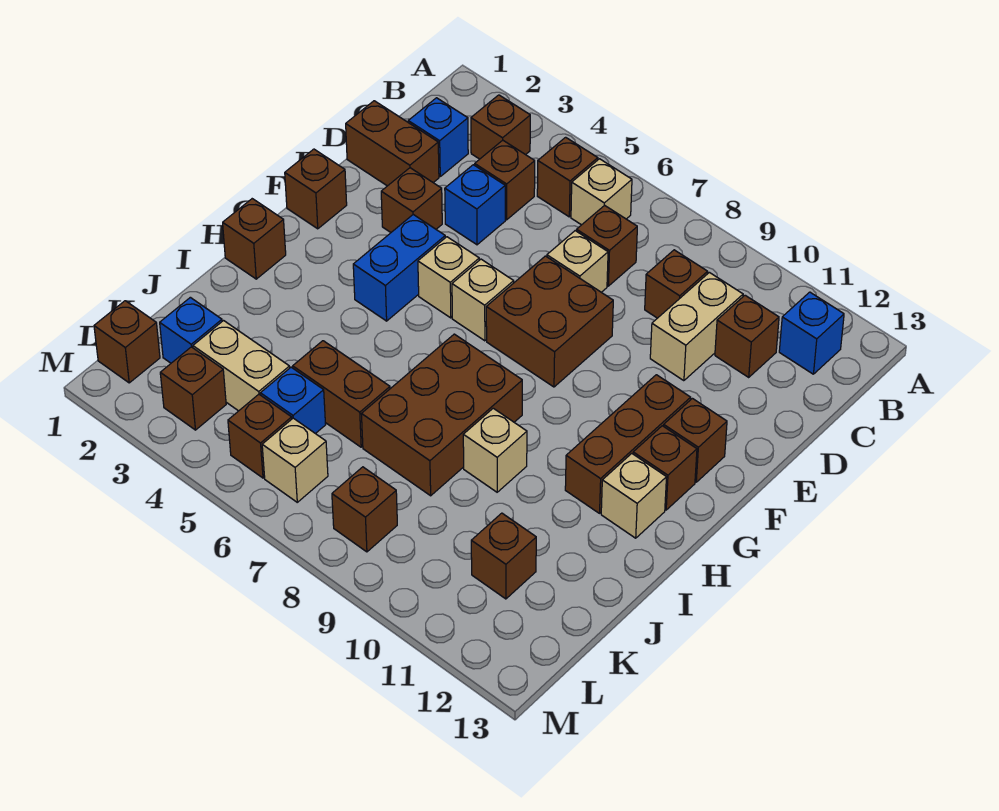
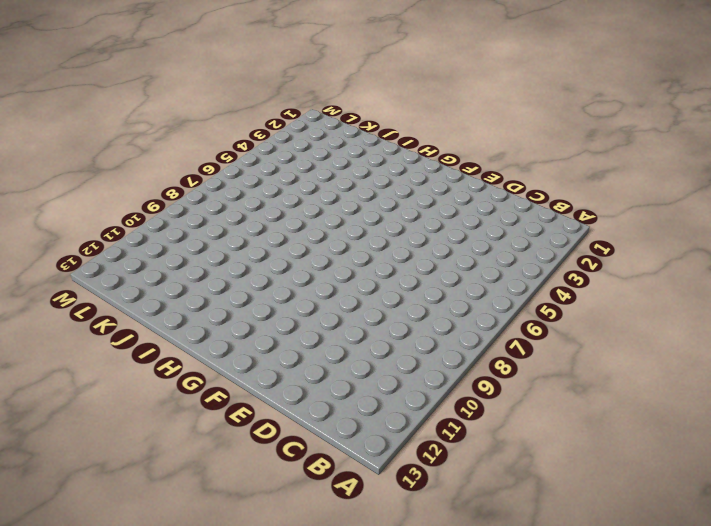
none -> brown brick B3 level 1
none -> brown brick B5 level 1
none -> tan brick B6 level 1
none -> blue brick B12 level 1

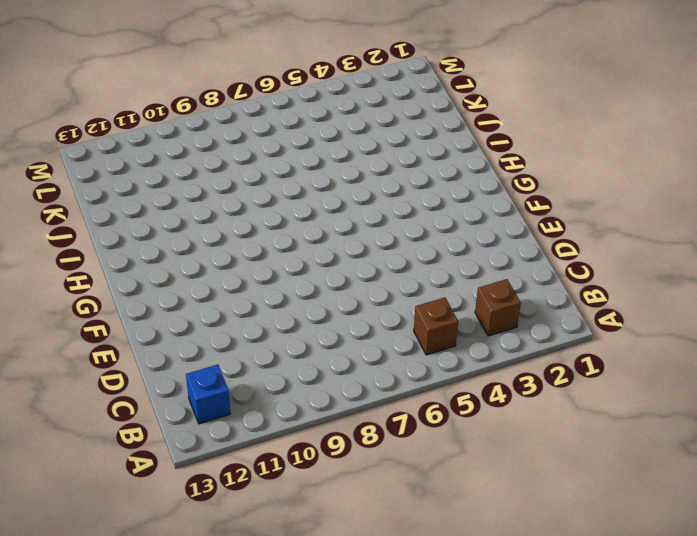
none -> tan brick B6 level 1
none -> blue brick C2 level 1
none -> brown brick C4 level 1
none -> brown brick C7 level 1

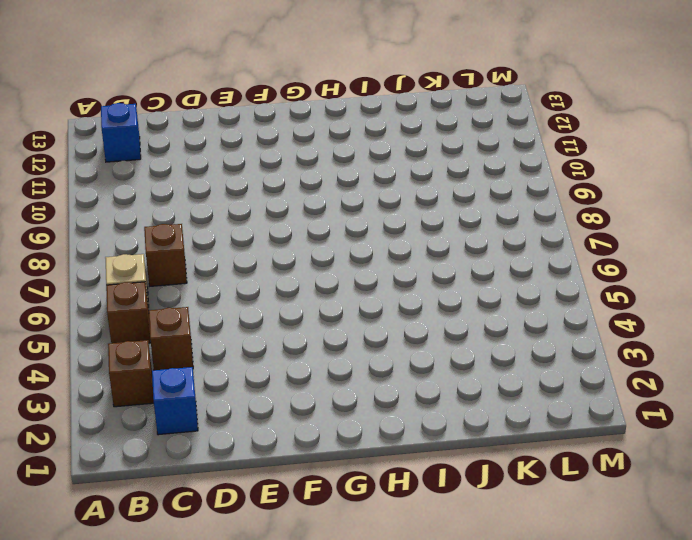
none -> brown brick C9 level 1
none -> tan brick C10:D10 level 1
none -> brown brick C11 level 1
none -> brown brick D1:D2 level 1

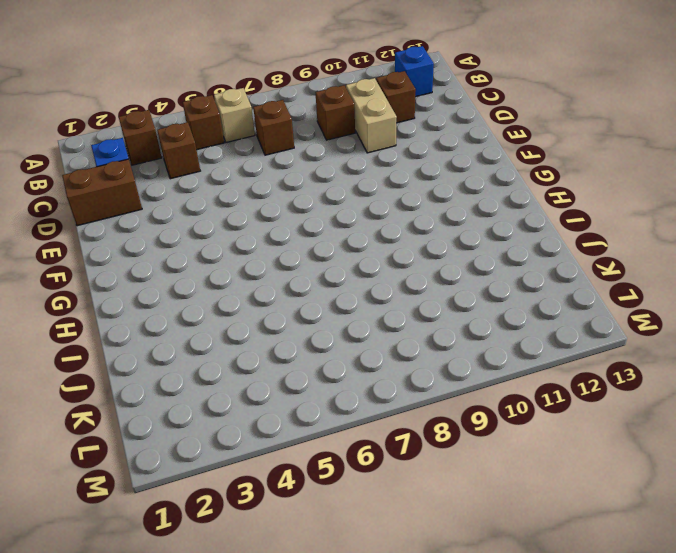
none -> blue brick D4 level 1
none -> tan brick D7 level 1
none -> brown brick E3 level 1
none -> brown brick E7:F8 level 1

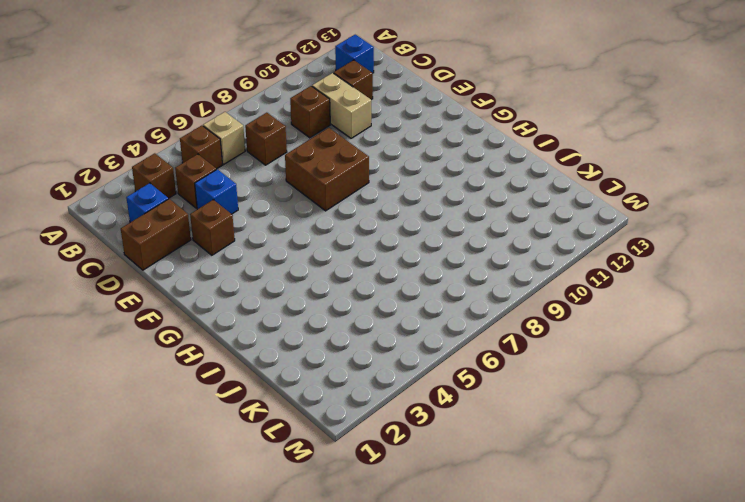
none -> tan brick D7 level 1
none -> brown brick F1 level 1
none -> blue brick F4:G4 level 1
none -> tan brick F5 level 1

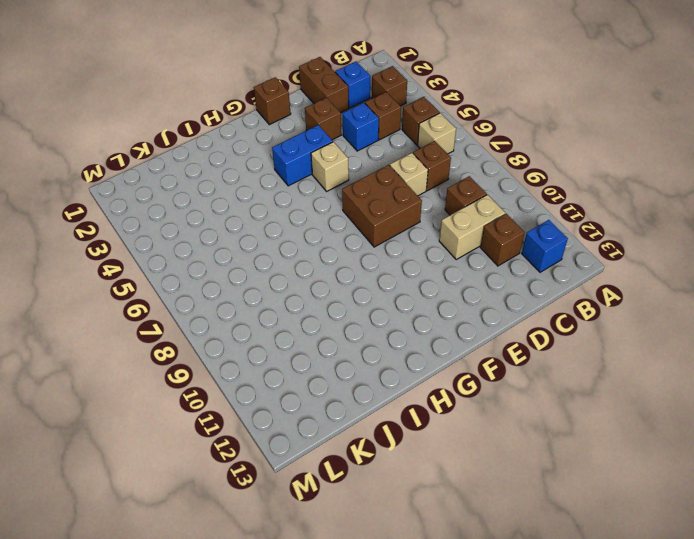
none -> tan brick F6 level 1
none -> brown brick F11:H11 level 1
none -> brown brick F12 level 1
none -> brown brick G12 level 1

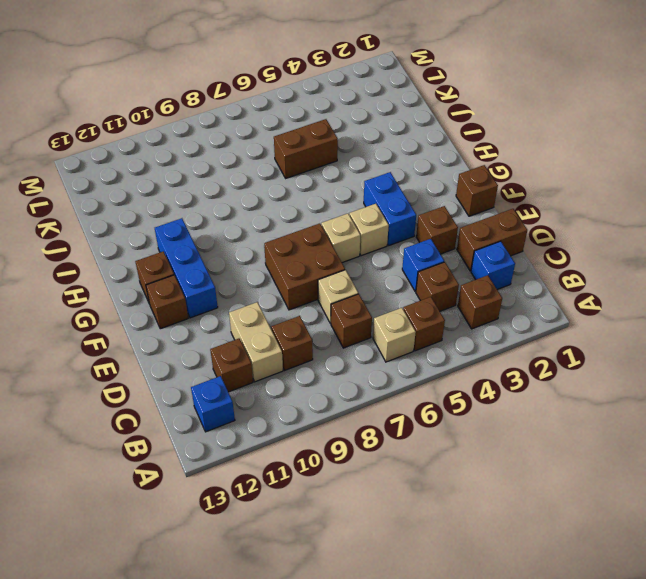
blue brick F11:H11 level 1 -> brown brick F11:H11 level 1
none -> brown brick H1 level 1
none -> brown brick H7:J8 level 1
none -> tan brick H12 level 1
none -> tan brick I9 level 1

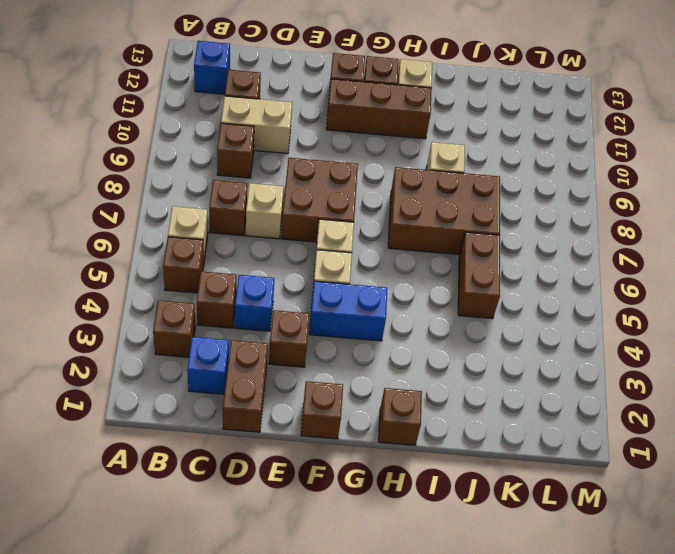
none -> blue brick K2 level 1
none -> tan brick K3:K4 level 1
none -> blue brick K5 level 1
none -> brown brick K11 level 1

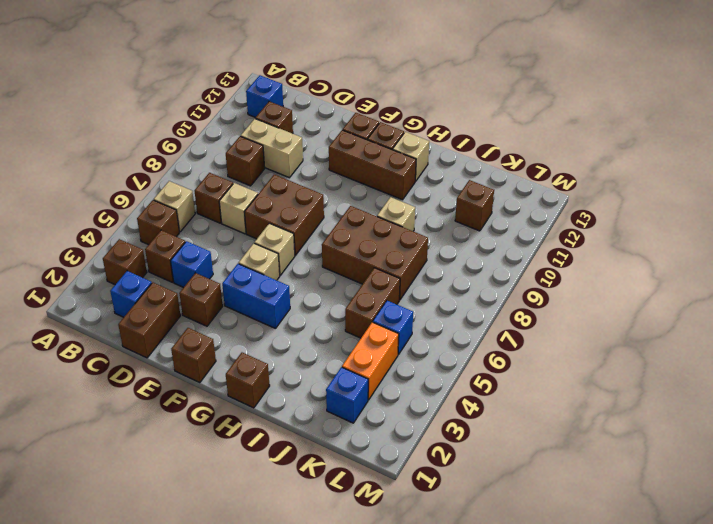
orange brick K3:K4 level 1 -> tan brick K3:K4 level 1
none -> brown brick L1 level 1
none -> brown brick L3 level 1
none -> brown brick L5 level 1
none -> tan brick L6 level 1

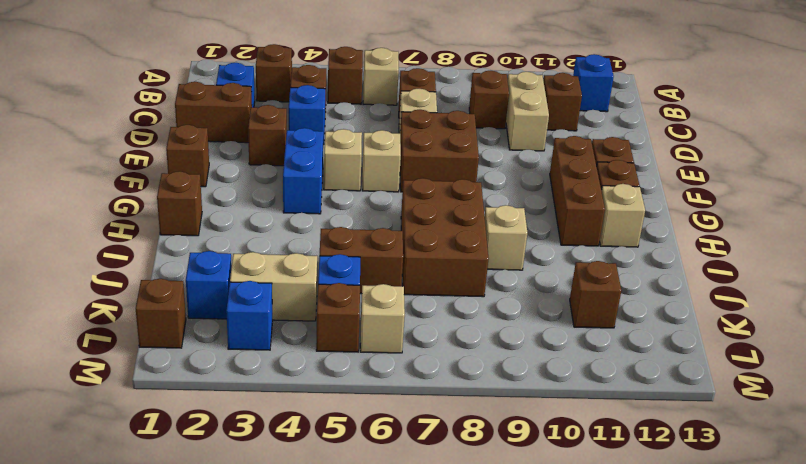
blue brick L3 level 1 -> brown brick L3 level 1
none -> brown brick L8 level 1

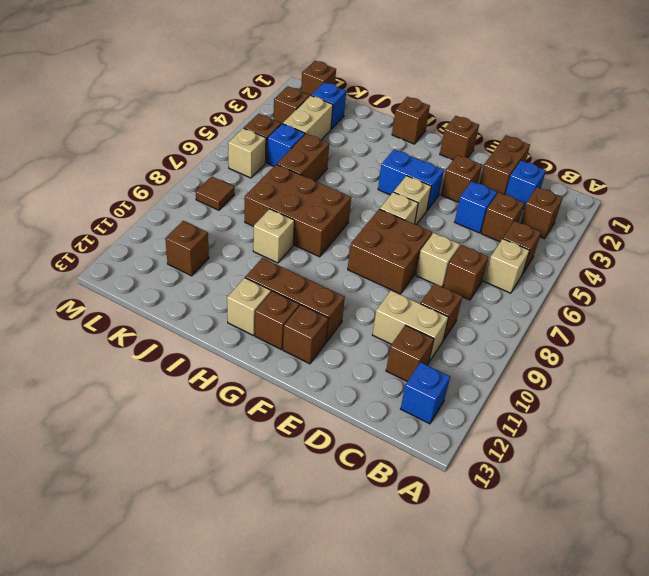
brown tile L8 level 1 -> brown brick L8 level 1

